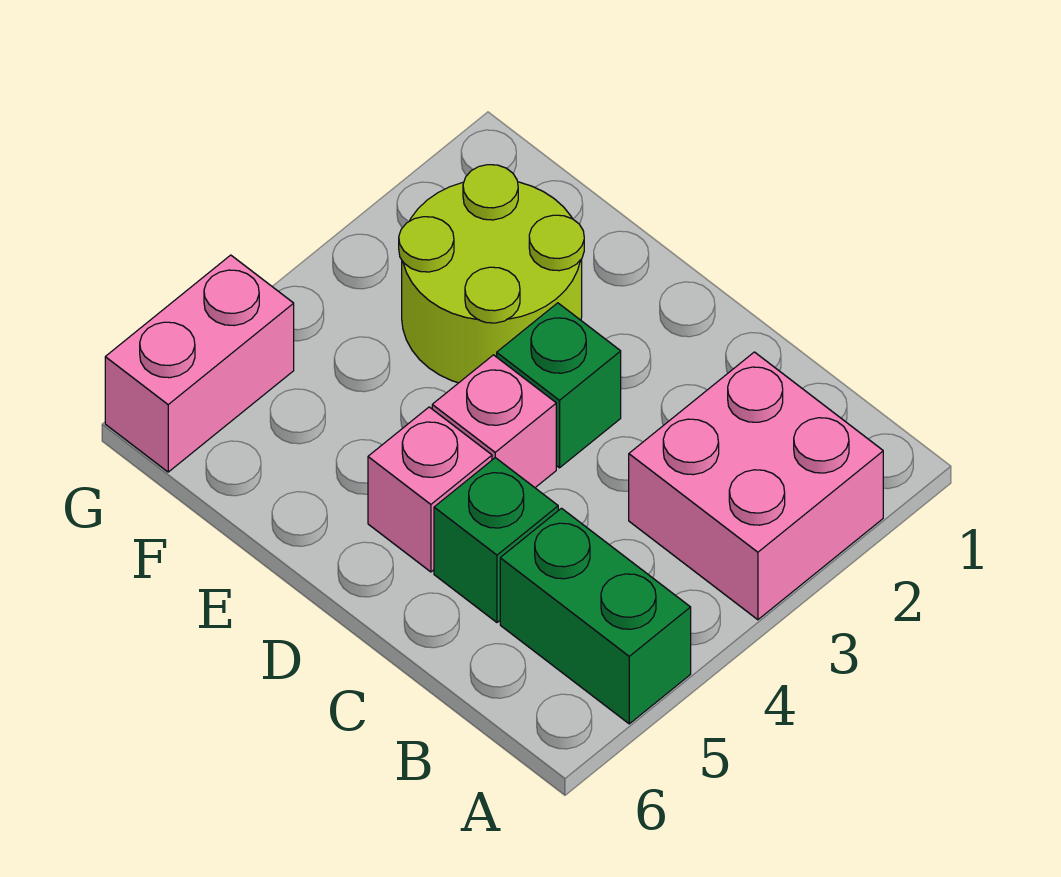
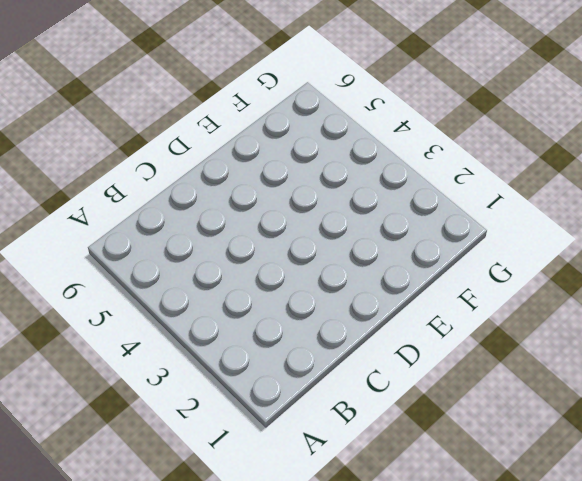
none -> pink brick A2:B3 level 1
none -> green brick A5:B5 level 1

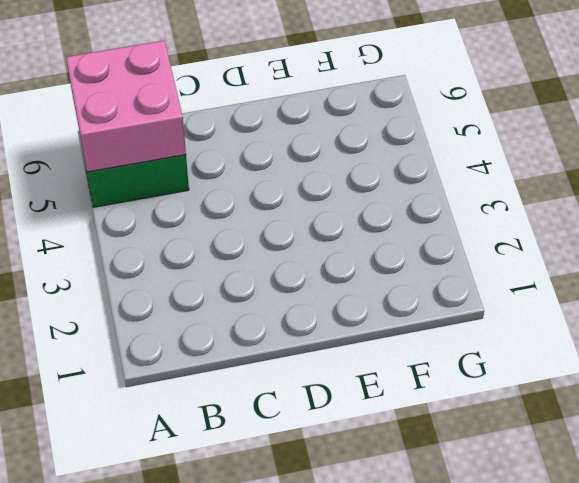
pink brick A5:B6 level 2 -> pink brick A2:B3 level 1
none -> green brick C5 level 1
none -> green brick D3 level 1

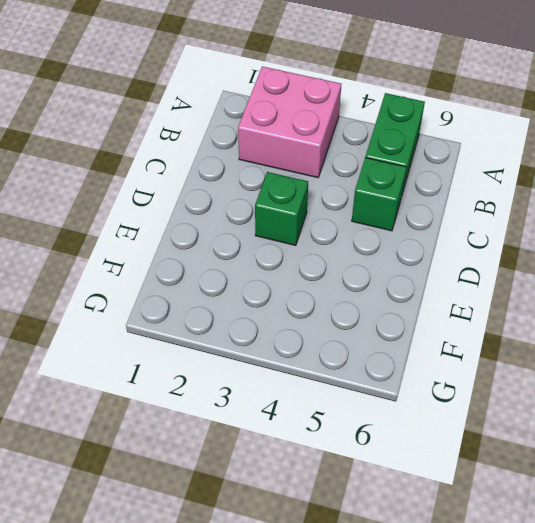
none -> pink brick D4 level 1
none -> pink brick D5 level 1

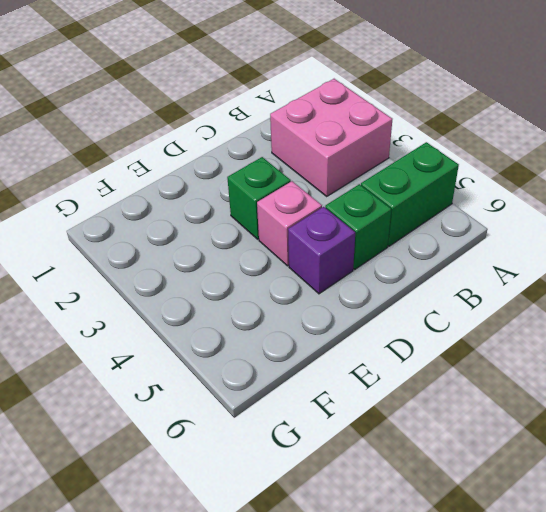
purple brick D5 level 1 -> pink brick D5 level 1
none -> lime round brick E2:F3 level 1
none -> pink brick G5:G6 level 1

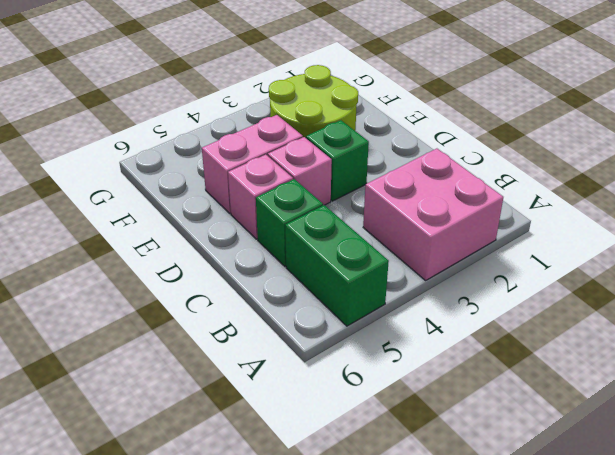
pink brick E4:E5 level 1 -> pink brick G5:G6 level 1

